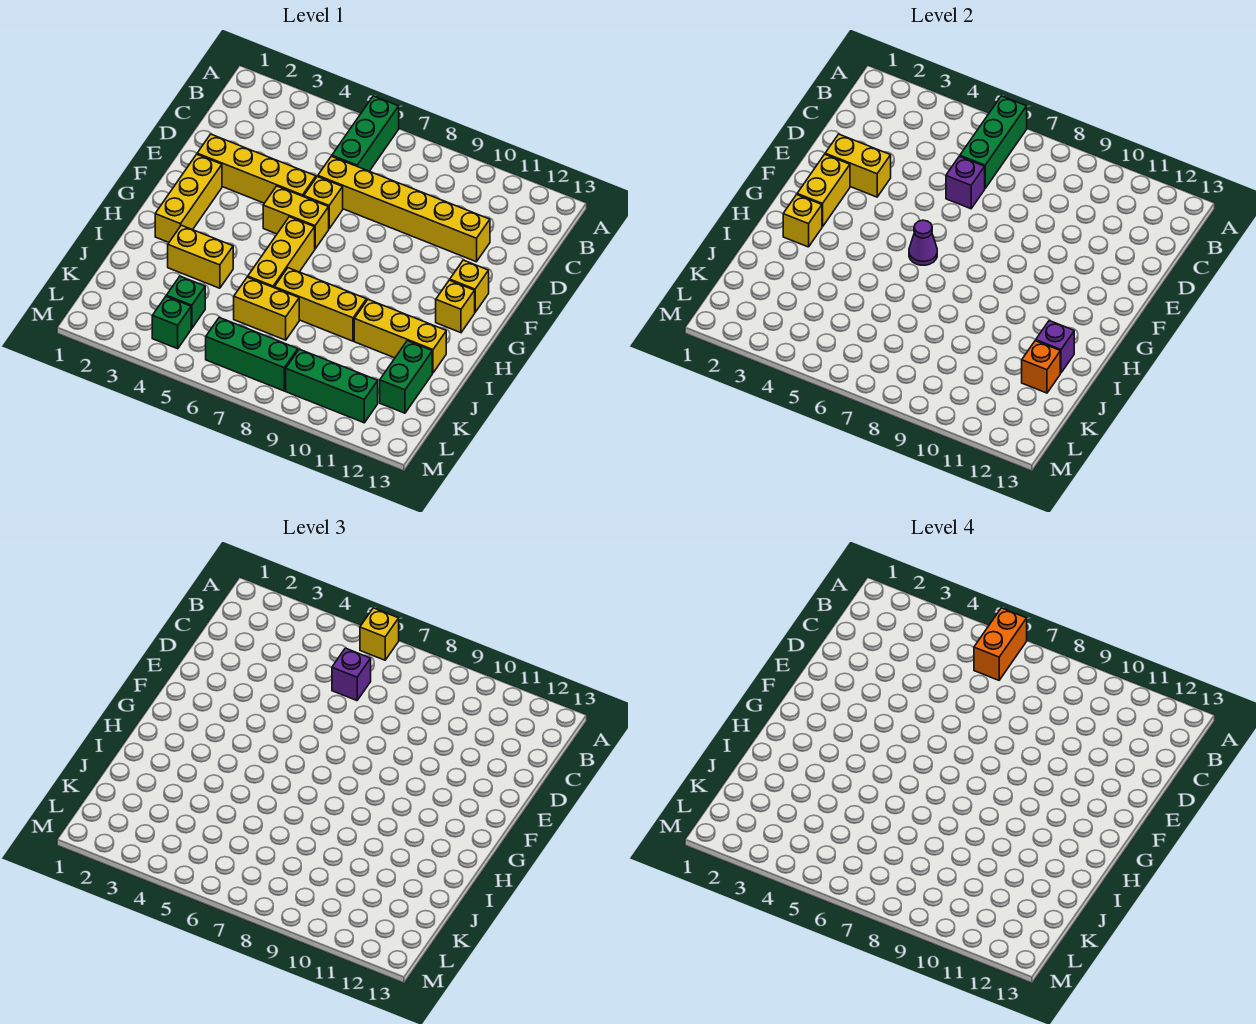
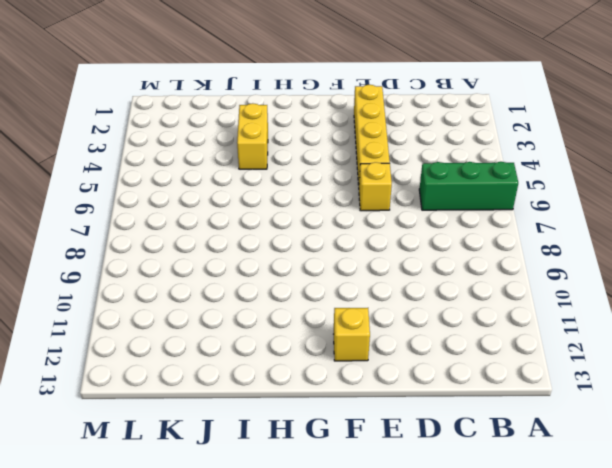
none -> yellow brick D6:D11 level 1
none -> yellow brick F2:H2 level 1
none -> yellow brick F5:F6 level 1

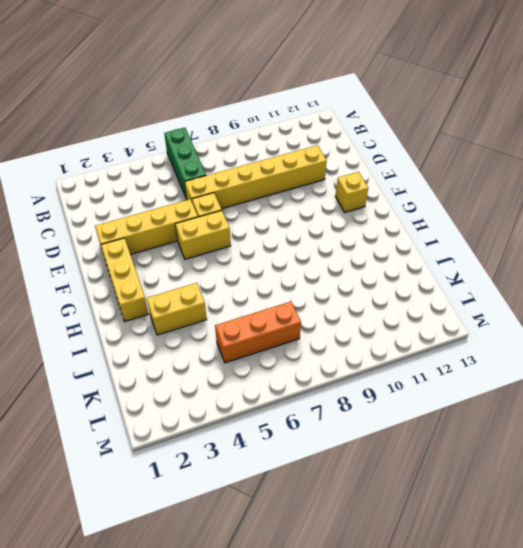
orange brick K5:K7 level 1 -> none
none -> yellow brick G6:I6 level 1
none -> yellow brick G12 level 1
none -> yellow brick I7:I9 level 1

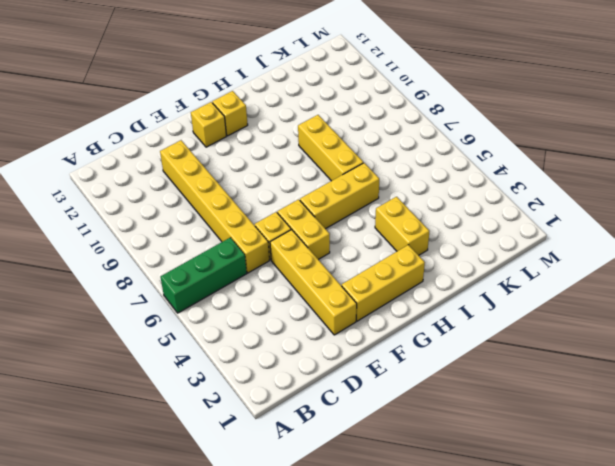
none -> yellow brick I10:I12 level 1
none -> yellow brick J6:J7 level 1
none -> green brick J12:K12 level 1

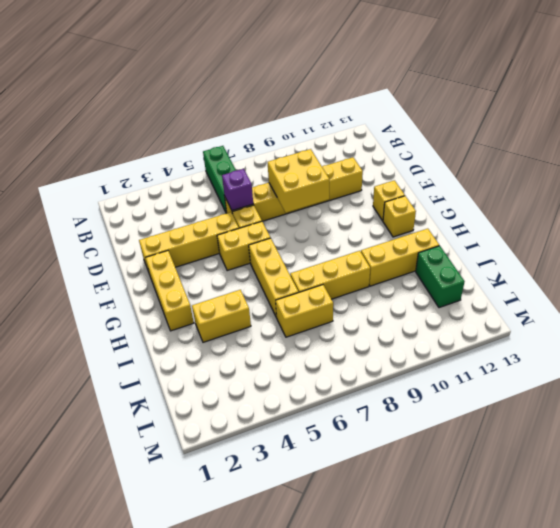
yellow brick D8:E9 level 2 -> none
none -> green brick K4 level 1
none -> green brick L4 level 1
none -> green brick L6:L8 level 1

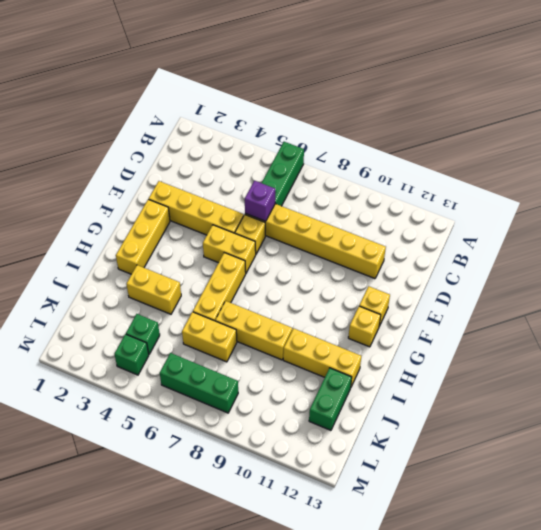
none -> green brick L9:L11 level 1
none -> green brick A6:C6 level 2
none -> yellow brick E2:E3 level 2

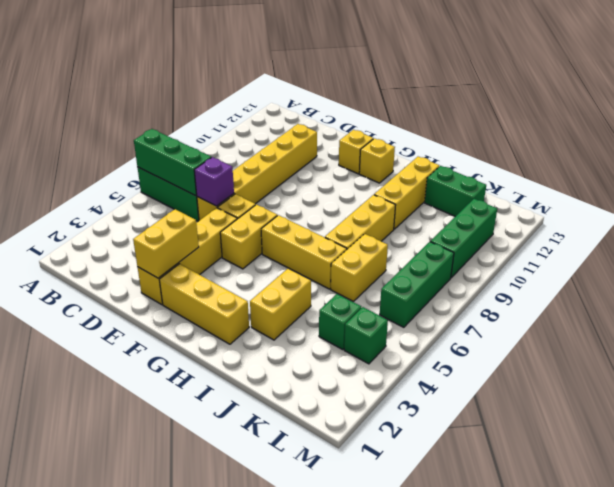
none -> yellow brick F2:G2 level 2
none -> purple cone G6 level 2
none -> yellow brick H2 level 2

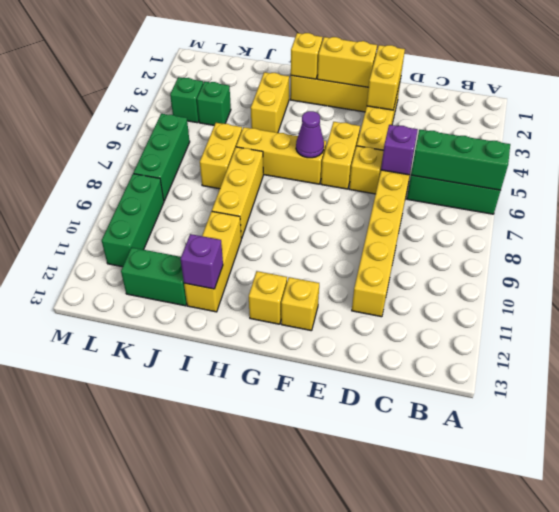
none -> orange brick J12 level 2
none -> yellow brick A6 level 3
none -> purple brick C6 level 3

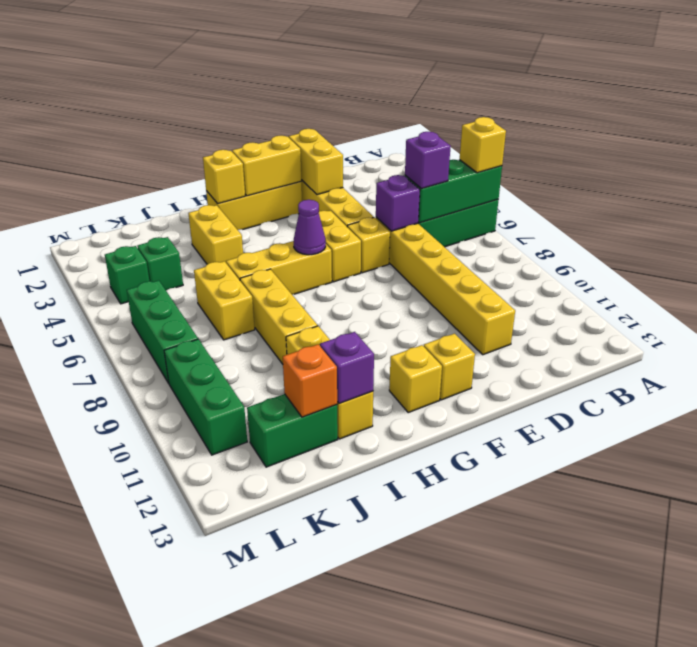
none -> orange brick A6:B6 level 4

